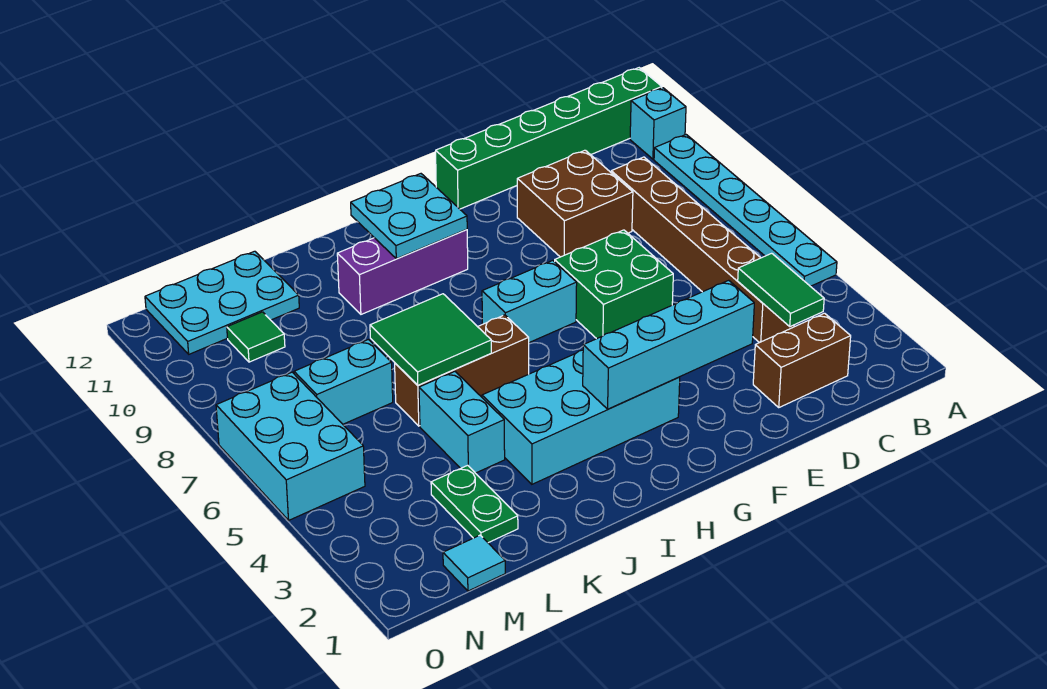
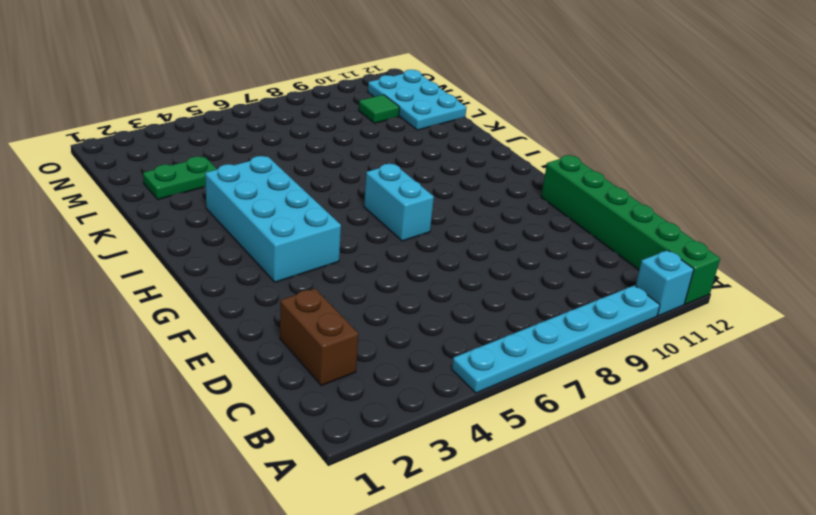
none -> brown brick C4:C9 level 1
none -> brown brick D9:E10 level 1
none -> green brick E6:F7 level 1

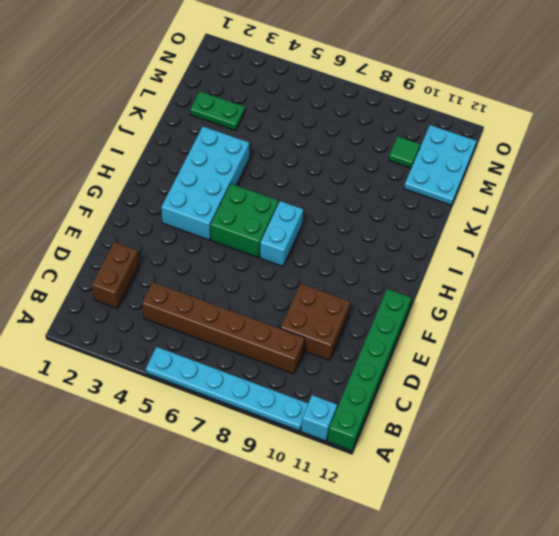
green brick G5:H6 level 1 -> green brick E6:F7 level 1
none -> purple brick H10:J10 level 1
none -> brown brick I6:K6 level 1
none -> cyan brick K4:K5 level 1

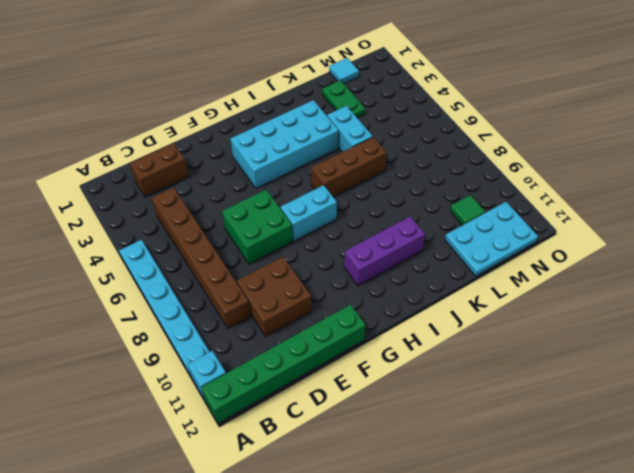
none -> cyan brick L7:M7 level 1
none -> cyan brick N5:O7 level 1
none -> green tile C3:C4 level 2

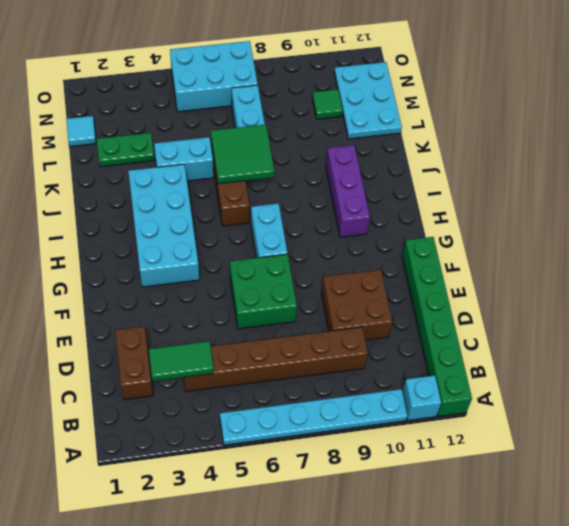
none -> cyan brick E3:H3 level 2
none -> cyan plate H10:I11 level 2

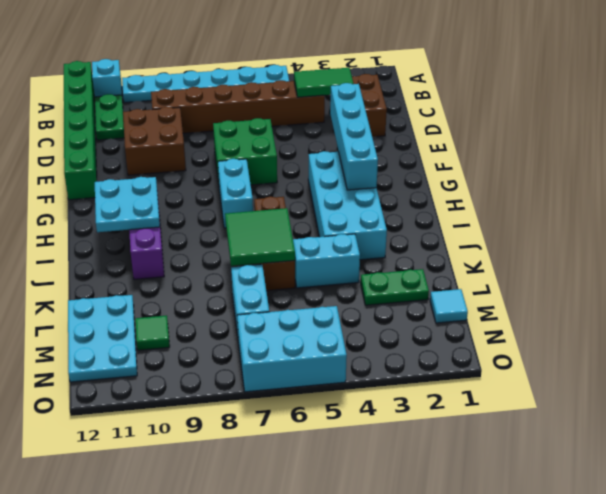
green plate B11:C11 level 1 -> none

